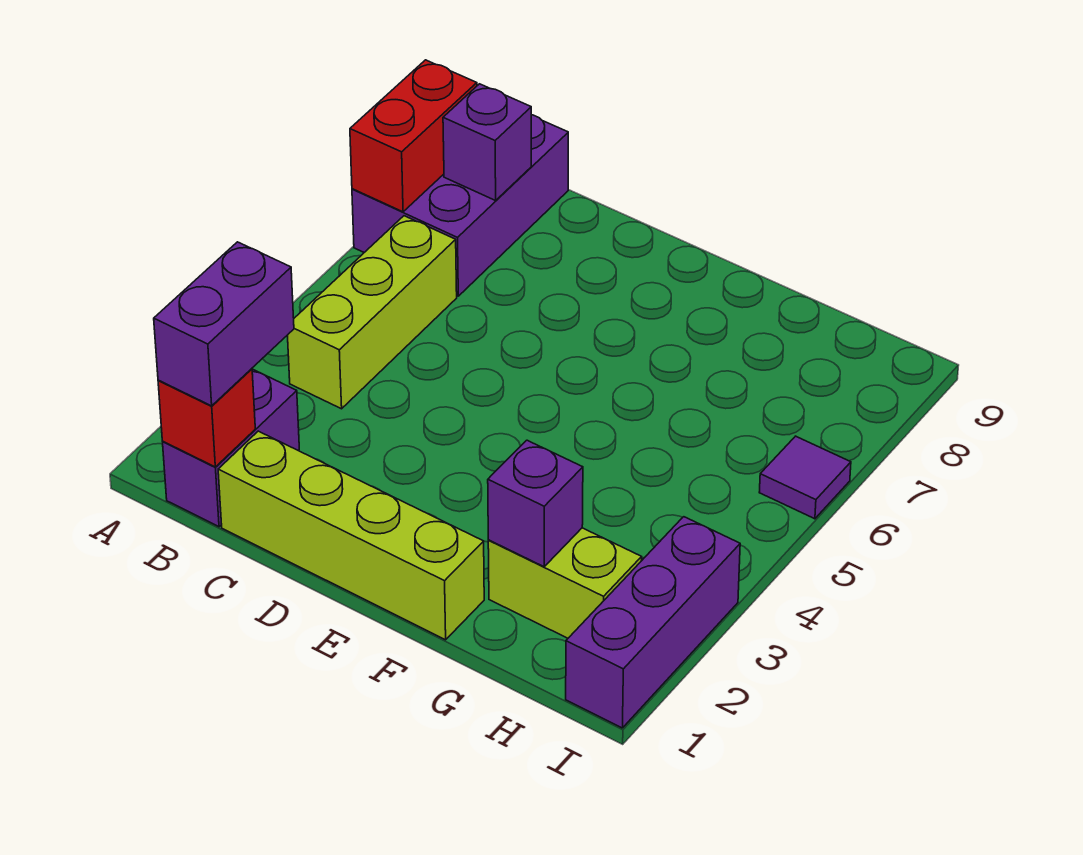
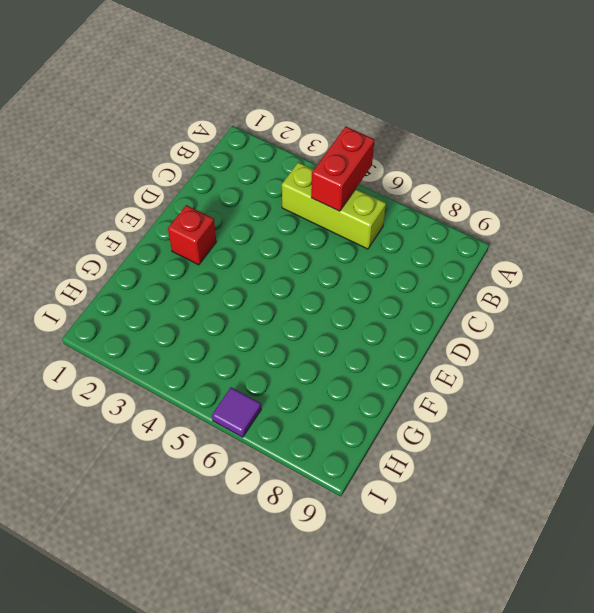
red brick A5:B5 level 2 -> red brick A7:A8 level 2
red brick E2 level 1 -> red brick B1 level 2
none -> purple brick A7:B9 level 1
none -> purple brick B1:B2 level 1
none -> lime brick C1:F1 level 1

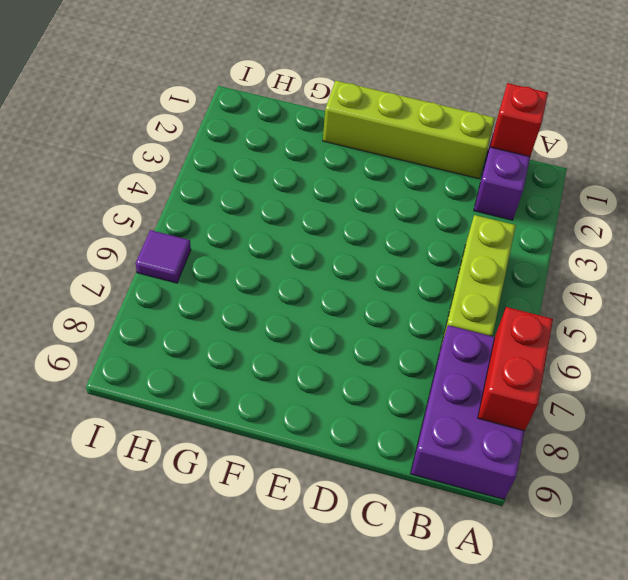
none -> lime brick G2:H2 level 1
none -> purple brick I1:I3 level 1
none -> purple brick B8 level 2

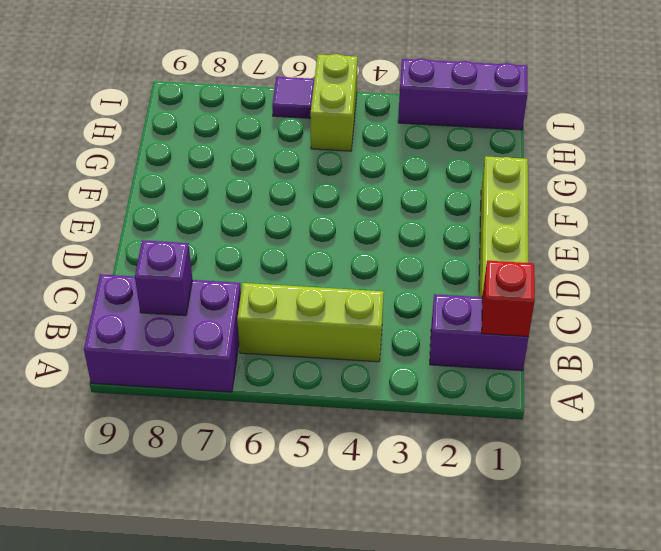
lime brick H5:I5 level 1 -> lime brick G2:H2 level 1
none -> red brick A7:A8 level 2
none -> purple brick G2 level 2
none -> purple brick B1:B2 level 3

